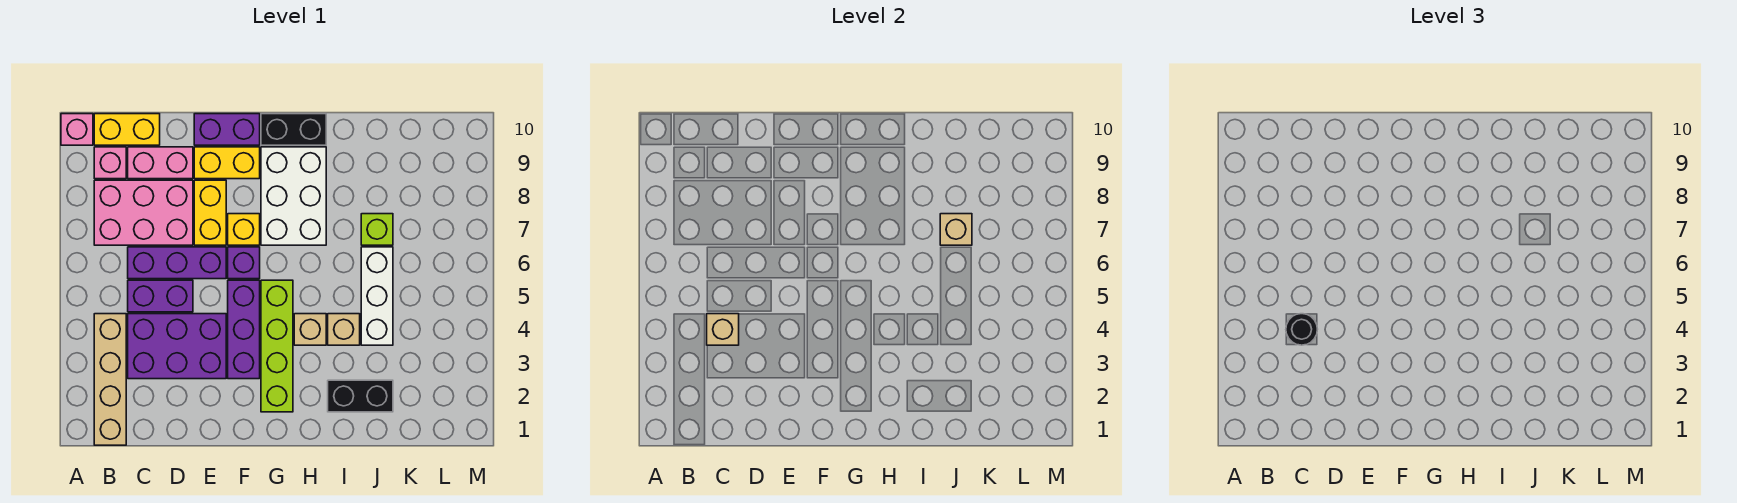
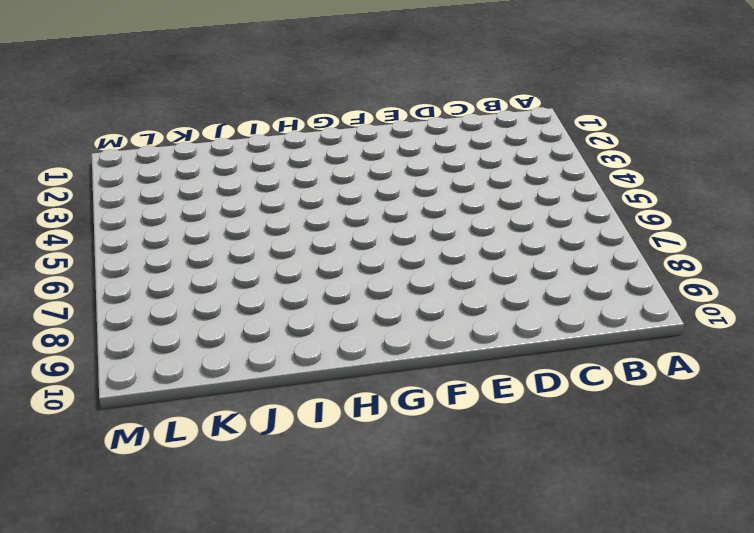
none -> pink brick A10 level 1
none -> tan brick B1:B4 level 1
none -> pink brick B7:D8 level 1

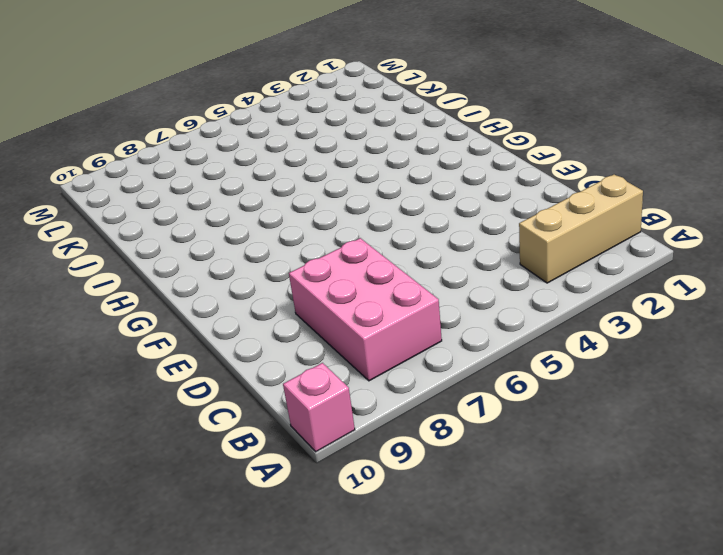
tan brick B1:B3 level 1 -> tan brick B1:B4 level 1
none -> pink brick B9 level 1
none -> yellow brick B10:C10 level 1
none -> purple brick C3:E4 level 1

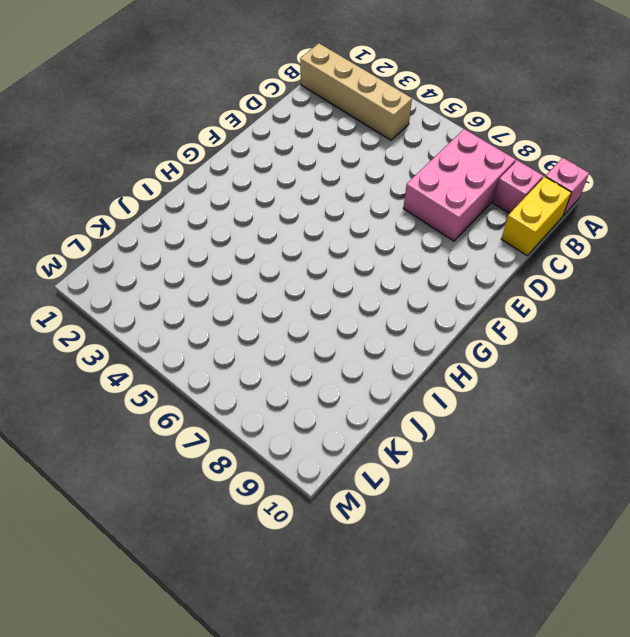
none -> purple brick C3:E4 level 1
none -> purple brick C5:D5 level 1
none -> purple brick C6:E6 level 1

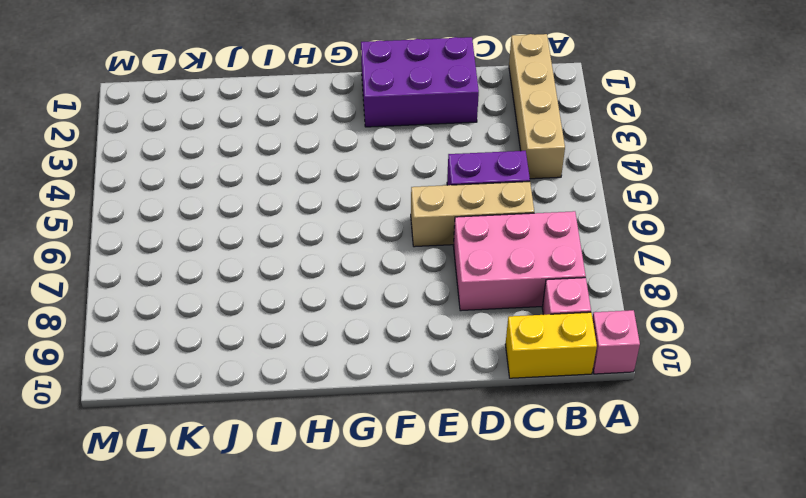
tan brick C6:E6 level 1 -> purple brick C6:E6 level 1
purple brick D1:F2 level 1 -> purple brick C3:E4 level 1
none -> pink brick C9:D9 level 1
none -> yellow brick E7:E8 level 1
none -> yellow brick E9:F9 level 1

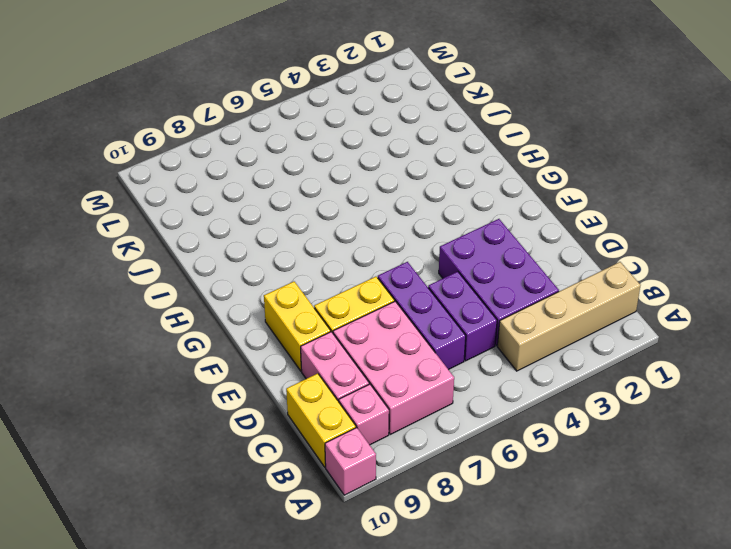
none -> purple brick E10:F10 level 1
none -> purple brick F3:F5 level 1
none -> purple brick F6 level 1

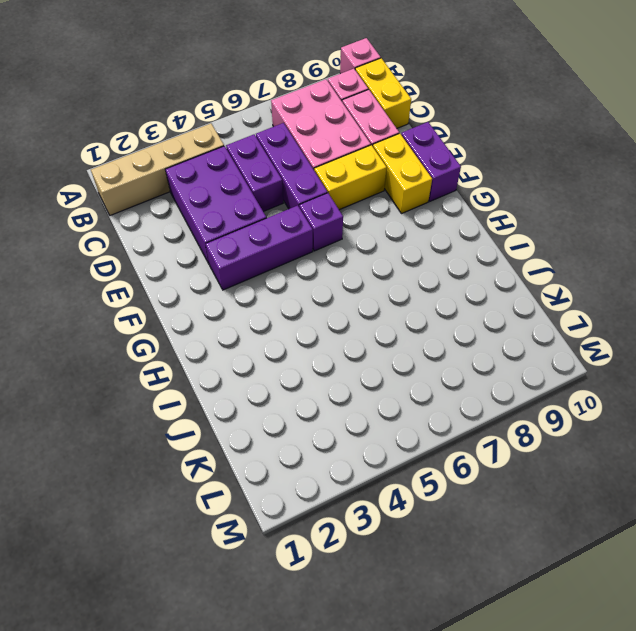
none -> yellow brick F7 level 1
none -> lime brick G2:G5 level 1
none -> white brick G7:H9 level 1

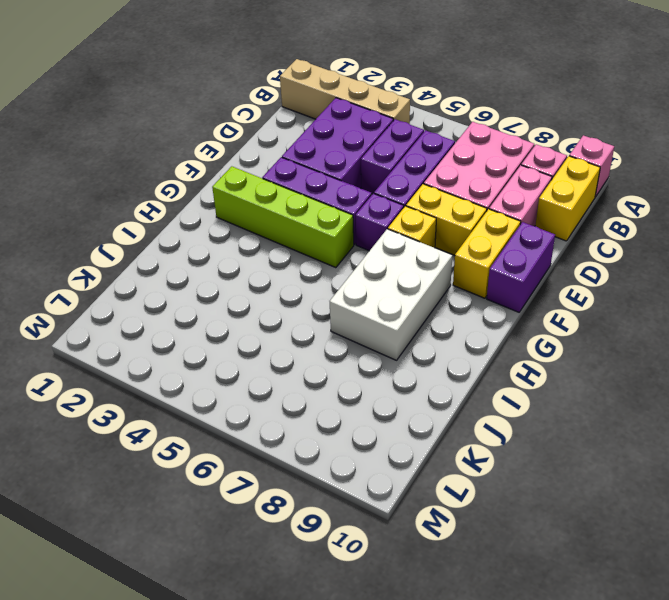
white brick G7:I8 level 1 -> white brick G7:H9 level 1
none -> black brick G10:H10 level 1
none -> tan brick H4 level 1
none -> black brick I2:J2 level 1

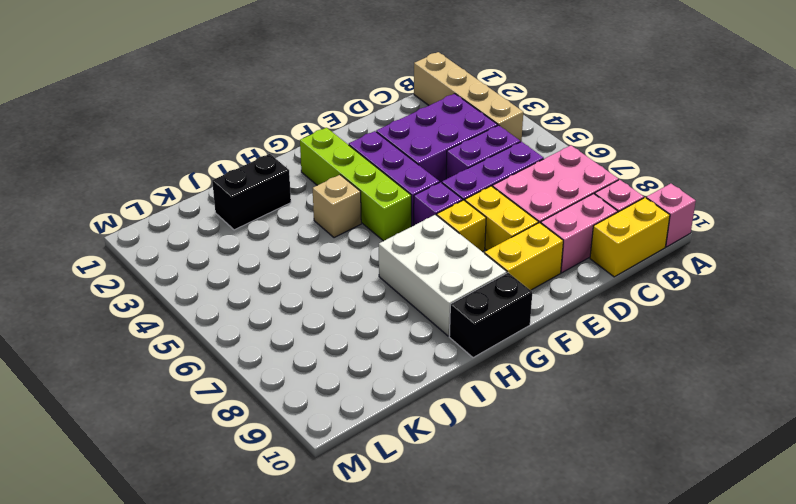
none -> purple brick E10:F10 level 1
none -> tan brick I4 level 1
none -> white brick J4:J6 level 1

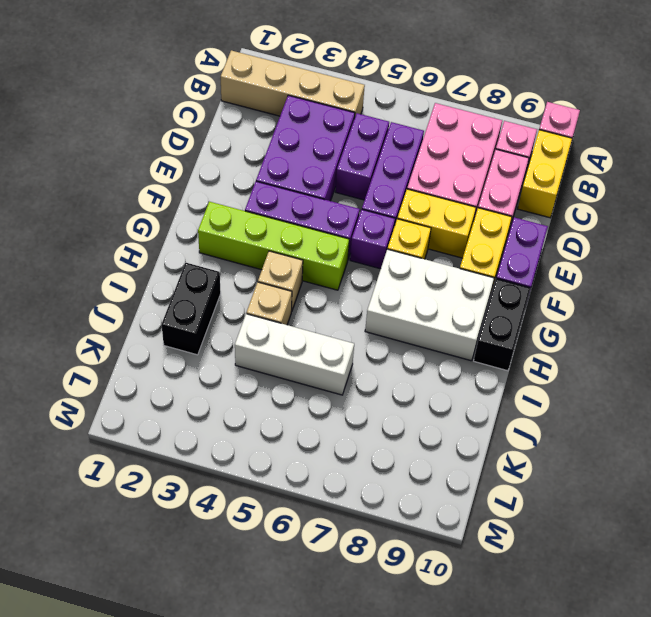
none -> lime brick J7 level 1
none -> tan brick C4 level 2
none -> tan brick J7 level 2

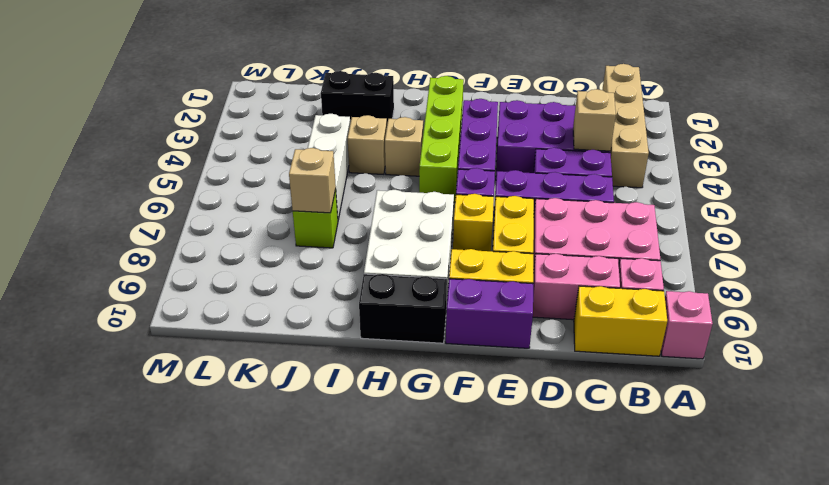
none -> black round brick C4 level 3

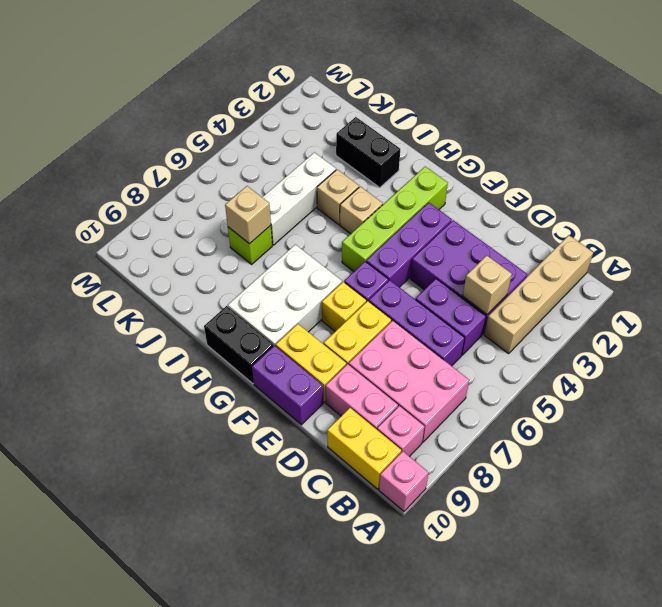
none -> black round brick C4 level 3

